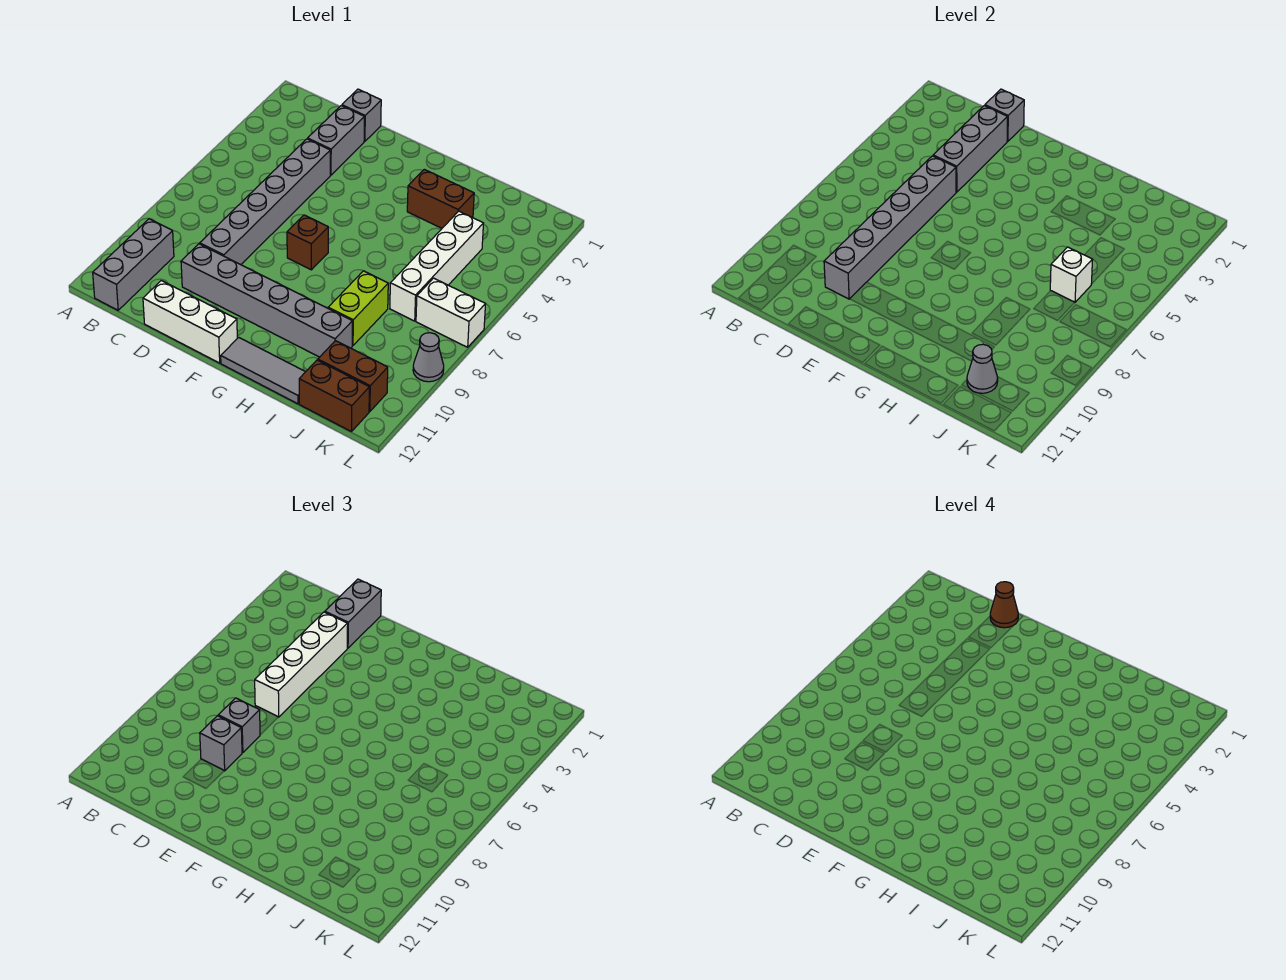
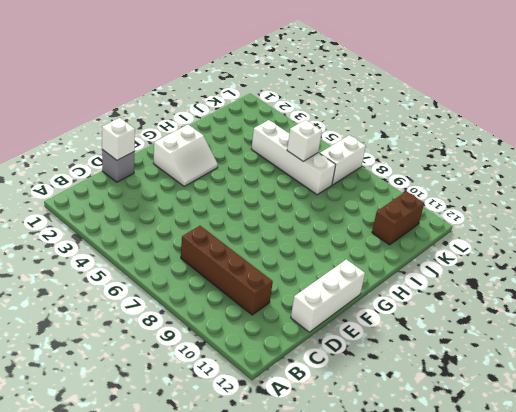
brown brick C7:C10 level 1 -> none
white brick D1 level 2 -> grey brick D1 level 2
white slope F2:G3 level 1 top 2 -> none
none -> grey brick B10:B12 level 1
none -> grey brick D2:D3 level 1
none -> grey brick D4:D9 level 1

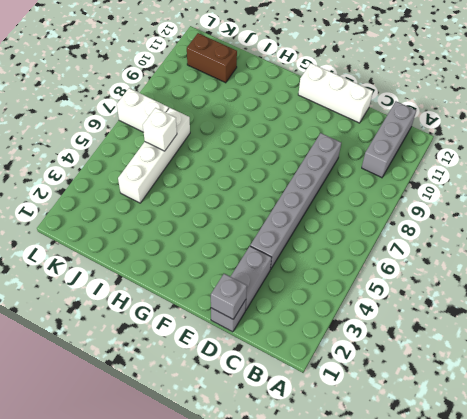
none -> grey brick D10:I10 level 1
none -> brown brick F7 level 1
none -> grey tile G12:I12 level 1

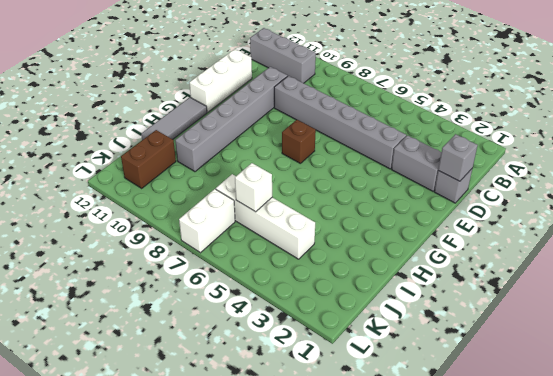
none -> brown brick H3:I3 level 1
none -> lime brick I8:I9 level 1
none -> brown brick J12:K12 level 1

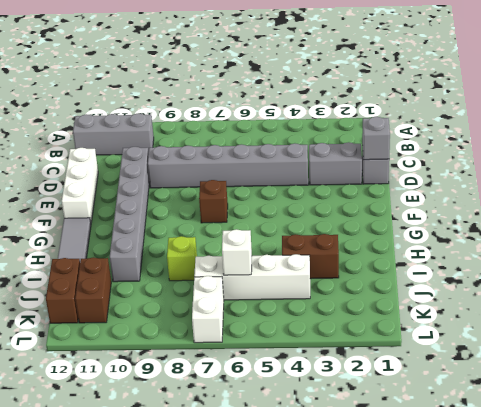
brown brick I3:I4 level 1 -> brown brick H3:I3 level 1
lime brick I8 level 1 -> lime brick I8:I9 level 1
none -> grey cone L9 level 1
none -> grey brick D2:D4 level 2
none -> grey brick D5:D10 level 2

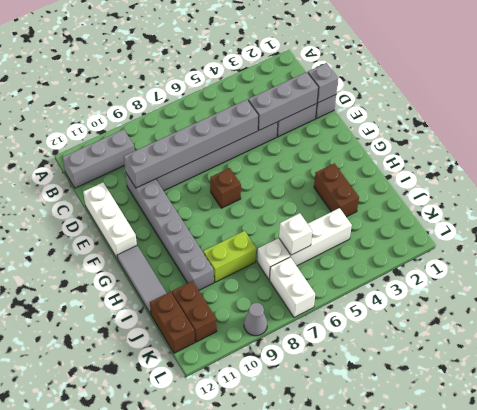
none -> grey cone J11 level 2
none -> grey brick D1:D2 level 3
none -> white brick D3:D6 level 3

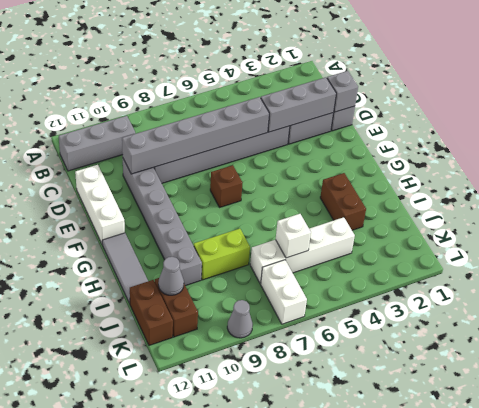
none -> grey brick D1:D2 level 3
none -> white brick D3:D6 level 3
none -> grey brick D8 level 3

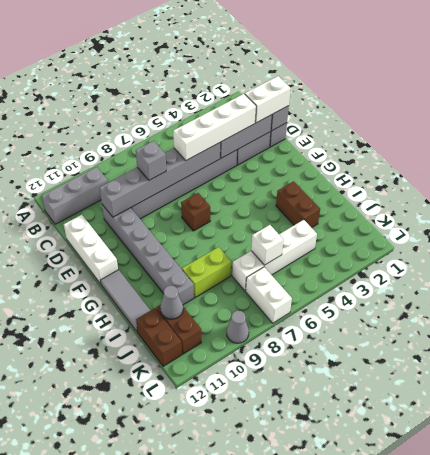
white brick D1:D2 level 3 -> grey brick D1:D2 level 3
none -> grey brick D9 level 3
none -> brown cone D1 level 4

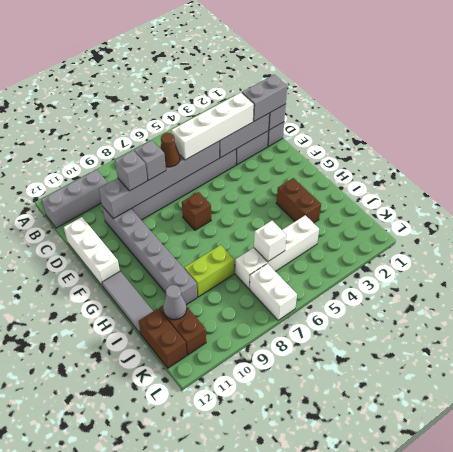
brown cone D7 level 3 -> brown cone D1 level 4
none -> grey cone L9 level 1

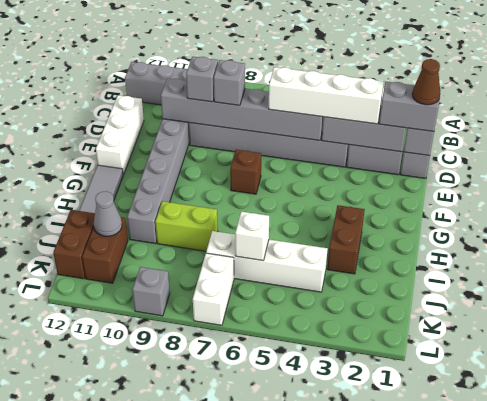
grey brick L9 level 1 -> grey cone L9 level 1

